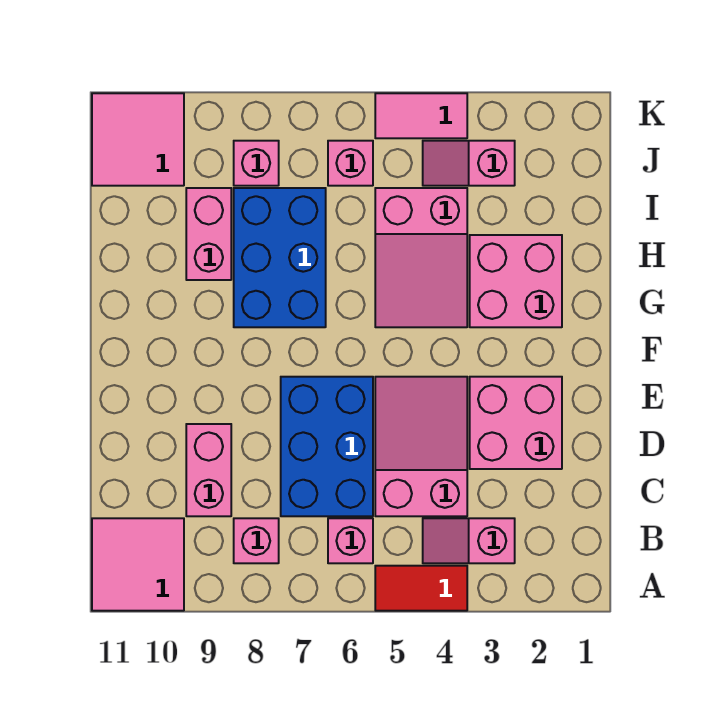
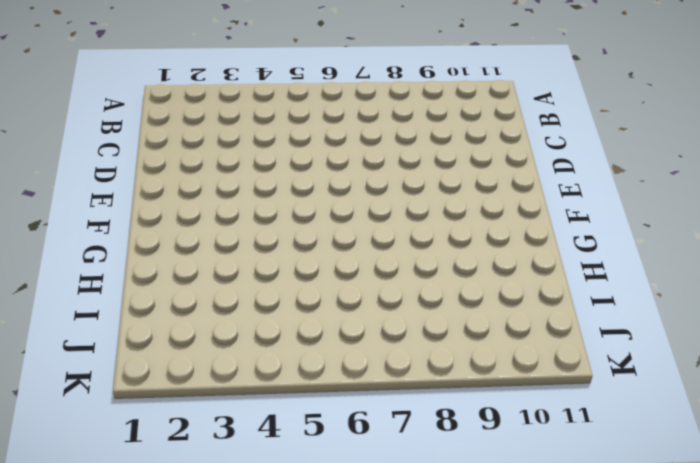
none -> red tile A4:A5 level 1
none -> pink tile A10:B11 level 1
none -> pink slope B3:B4 level 1 top 3

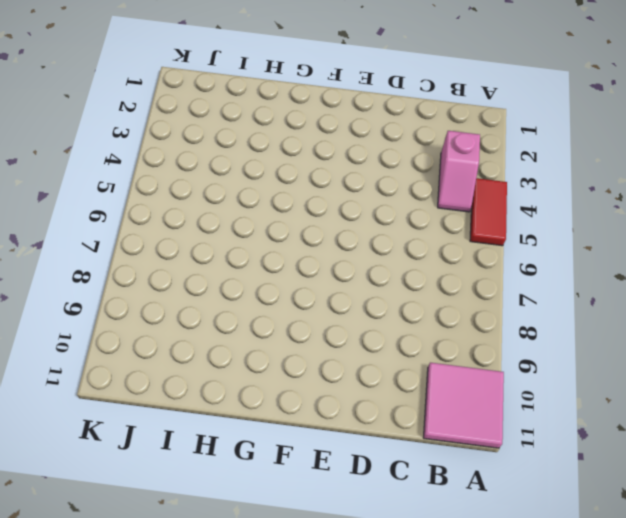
none -> pink brick B6 level 1
none -> pink brick B8 level 1
none -> pink slope C4:E5 level 1 top C

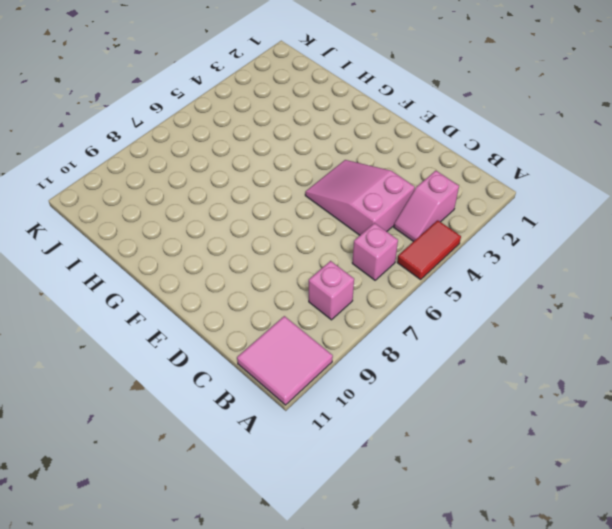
none -> blue brick C6:E7 level 1
none -> pink brick C9:D9 level 1
none -> pink brick D2:E3 level 1

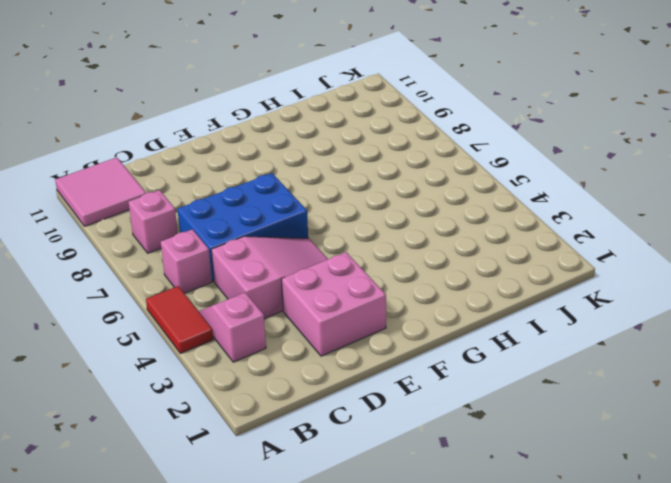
none -> pink brick C9:D9 level 1
none -> pink brick G2:H3 level 1
none -> pink slope G4:I5 level 1 top I

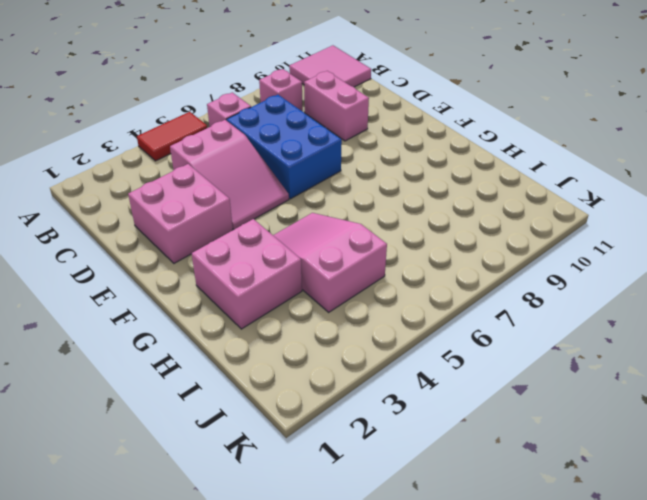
none -> pink slope B3:B4 level 1 top 3
none -> blue brick G7:I8 level 1
none -> pink brick H9:I9 level 1

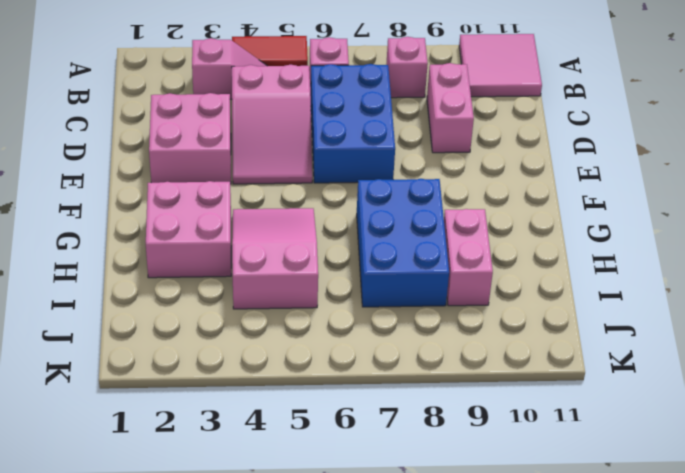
none -> pink slope J3:J4 level 1 top 3
none -> pink brick J6 level 1
none -> pink brick J8 level 1

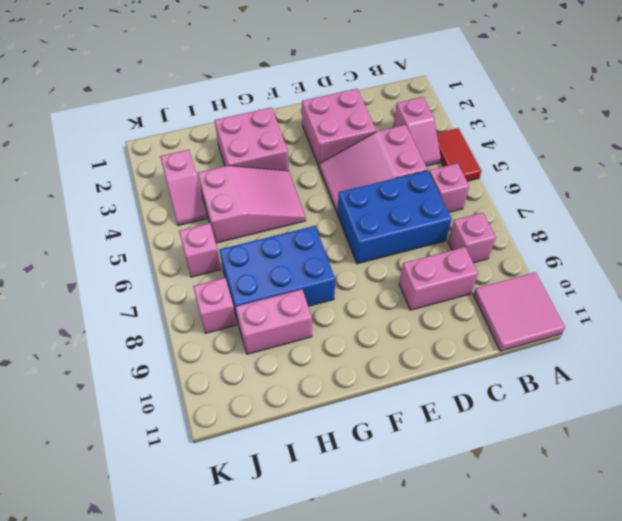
none -> pink tile J10:K11 level 1
none -> pink tile K4:K5 level 1

